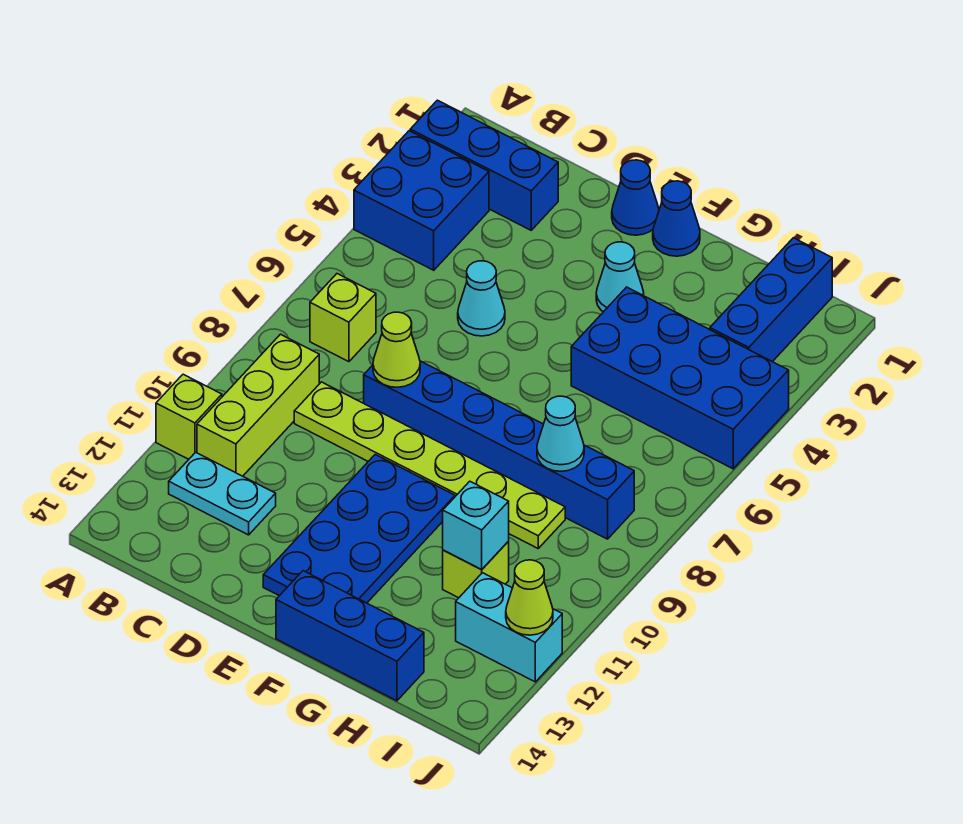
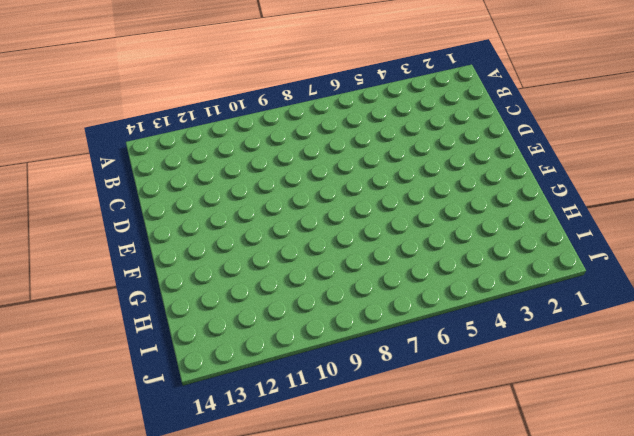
none -> blue brick A2:C2 level 1
none -> blue brick A3:B4 level 1
none -> lime brick A11 level 1

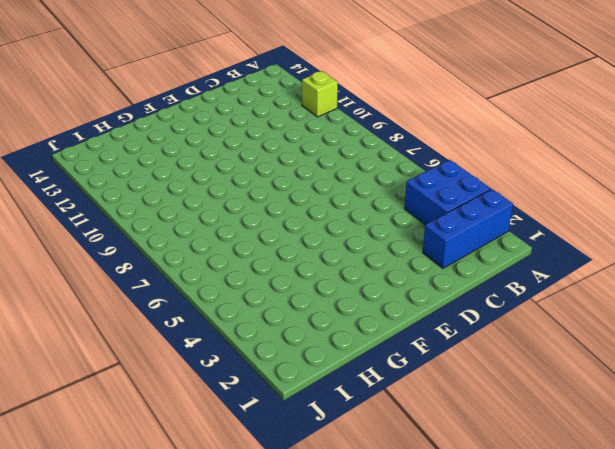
none -> lime brick B7 level 1
none -> lime brick B9:B11 level 1
none -> cyan plate B12:C12 level 1

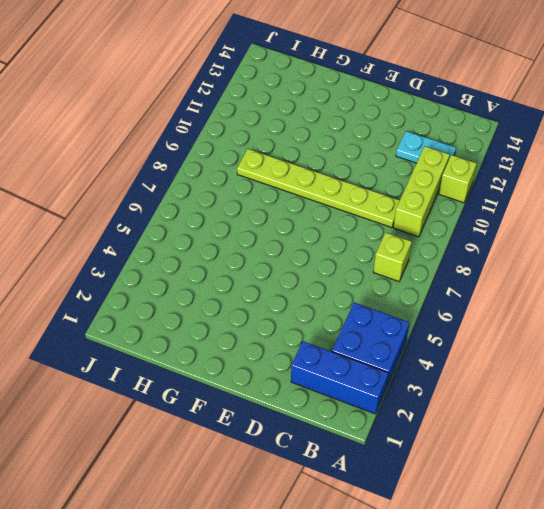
none -> cyan cone D5 level 1
none -> blue brick D8:I8 level 1
none -> blue cone E1 level 1

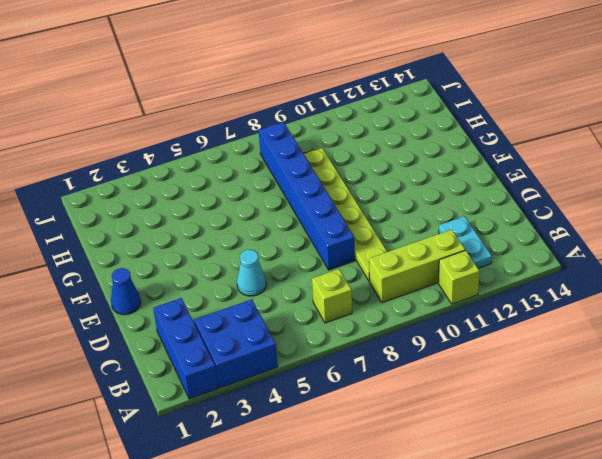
none -> blue plate E10:F13 level 1
none -> blue cone F1 level 1
none -> cyan cone F3 level 1

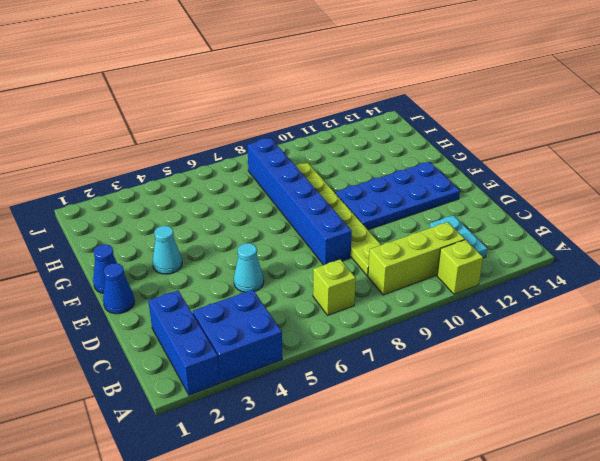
none -> blue brick F14:H14 level 1
none -> blue brick G4:J5 level 1
none -> lime brick H11 level 1

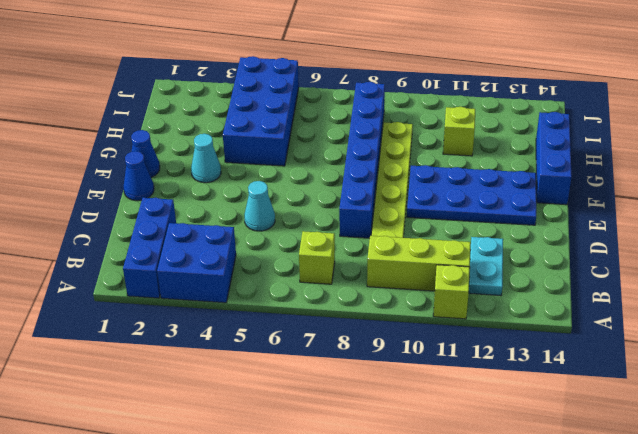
none -> blue brick I1:I3 level 1
none -> cyan brick I12:J12 level 1
none -> lime cone D8 level 2

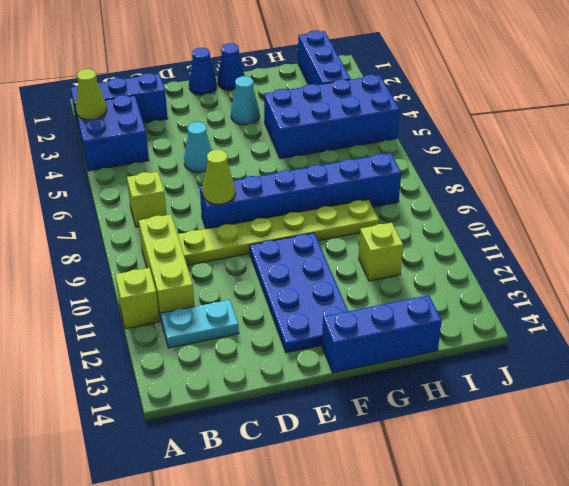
lime cone A3 level 2 -> lime cone J12 level 2
none -> cyan brick I12:J12 level 1
none -> cyan cone H8 level 2
none -> cyan brick H11 level 2

